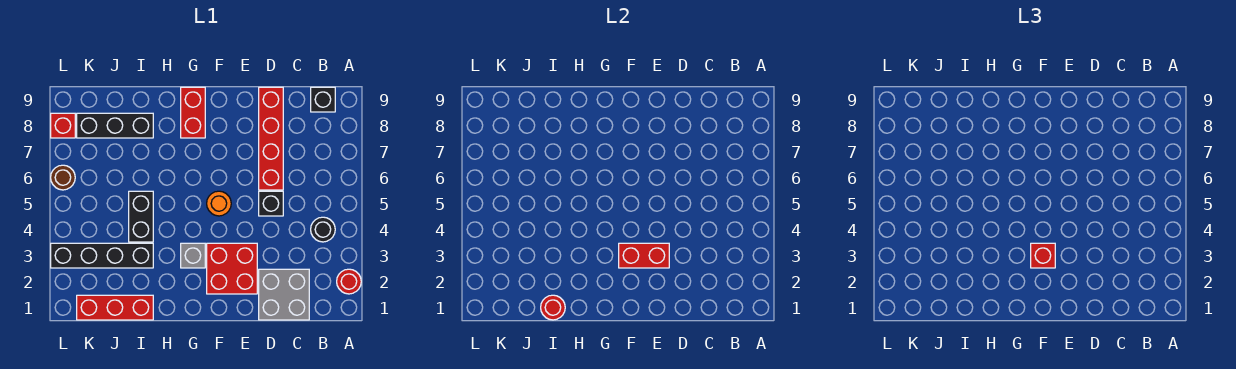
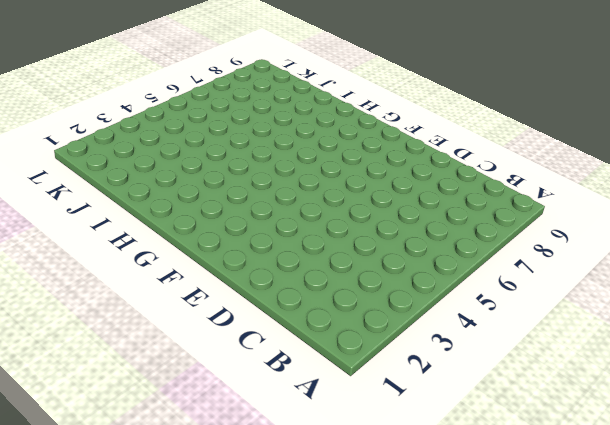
none -> red round brick A2 level 1
none -> black round brick B4 level 1
none -> black brick B9 level 1

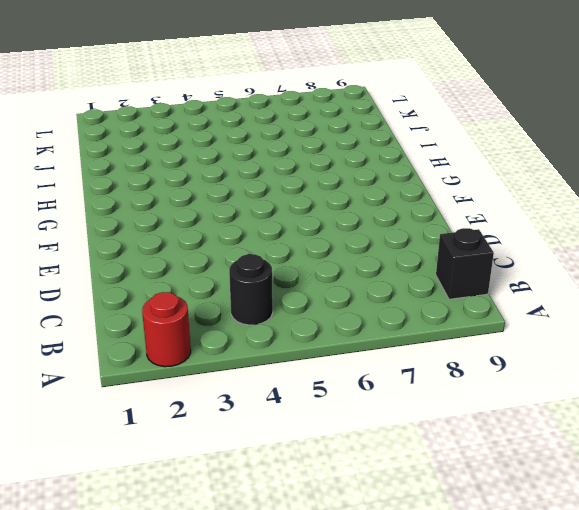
none -> grey brick C1:D2 level 1
none -> black brick D5 level 1
none -> red brick D6:D9 level 1

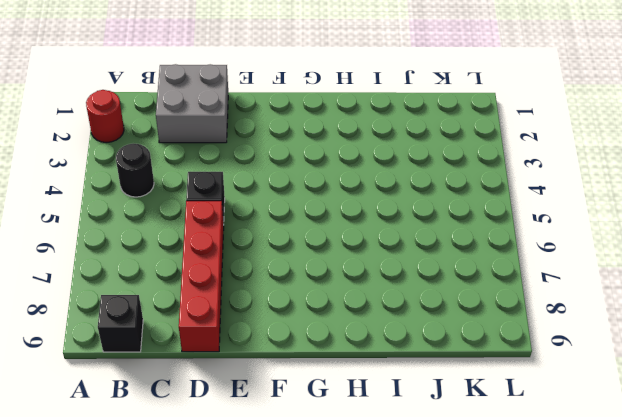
none -> red brick E2:F3 level 1
none -> orange round brick F5 level 1
none -> grey brick G3 level 1

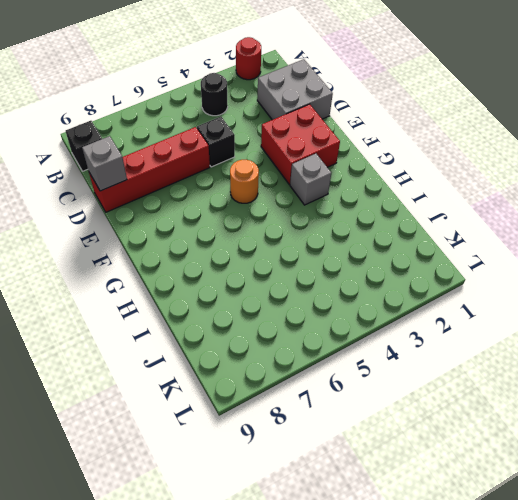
grey brick D9 level 2 -> none
none -> red brick G8:G9 level 1
none -> red brick I1:K1 level 1
none -> black brick I3:L3 level 1

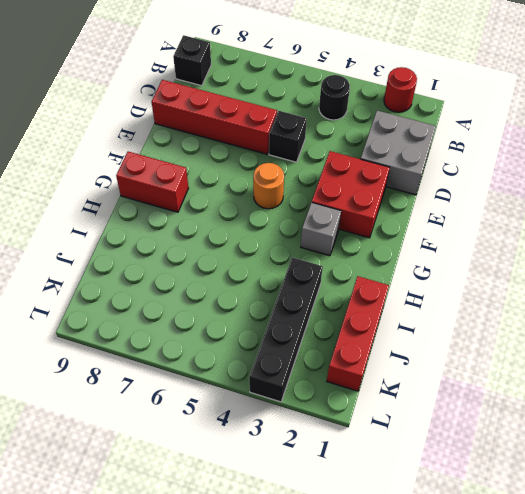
none -> black brick I4:I5 level 1
none -> black brick I8:K8 level 1
none -> brown round brick L6 level 1

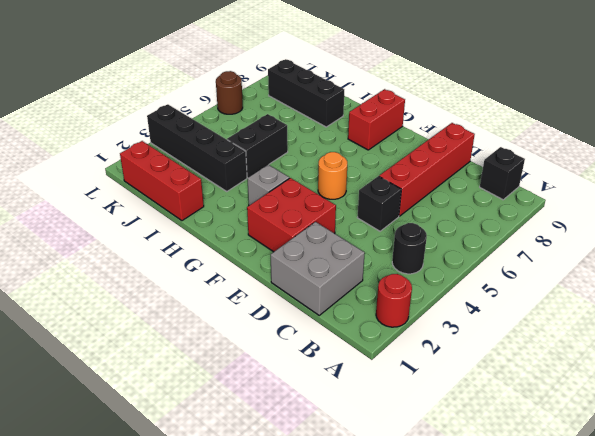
none -> red brick L8 level 1
none -> red brick E3:F3 level 2
none -> red round brick I1 level 2

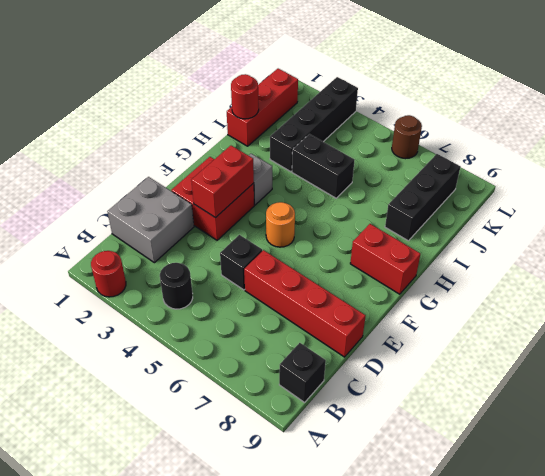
none -> red brick L8 level 1
none -> red brick F3 level 3

